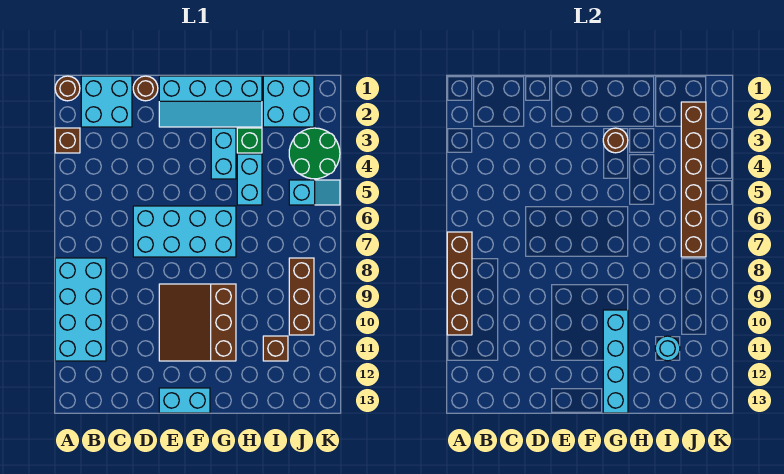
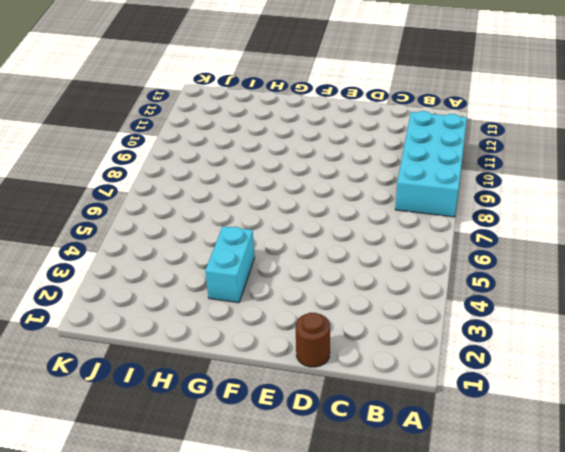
none -> brown round brick A1 level 1
none -> brown brick A3 level 1
none -> cyan brick B1:C2 level 1

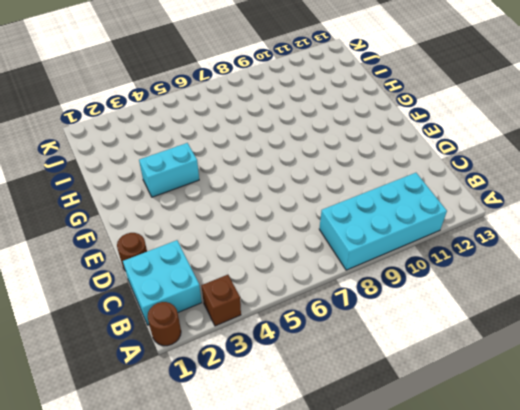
none -> cyan brick D6:G7 level 1
none -> cyan slope E1:H2 level 1 top 1
none -> brown slope E9:G11 level 1 top G

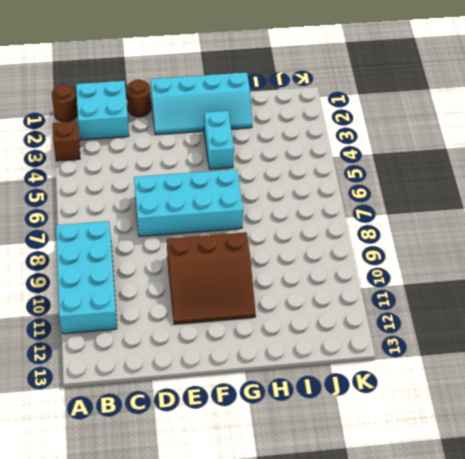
brown slope E9:G11 level 1 top 9 -> brown slope E9:G11 level 1 top G
none -> cyan brick E13:F13 level 1
none -> green brick H3 level 1
none -> cyan brick H4:H5 level 1

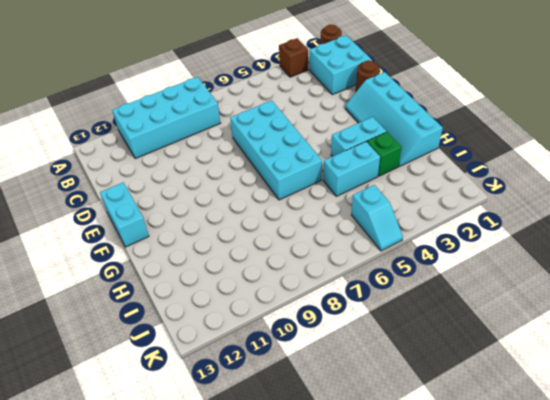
none -> brown slope E9:G11 level 1 top G
none -> cyan brick I1:J2 level 1
none -> brown brick I11 level 1

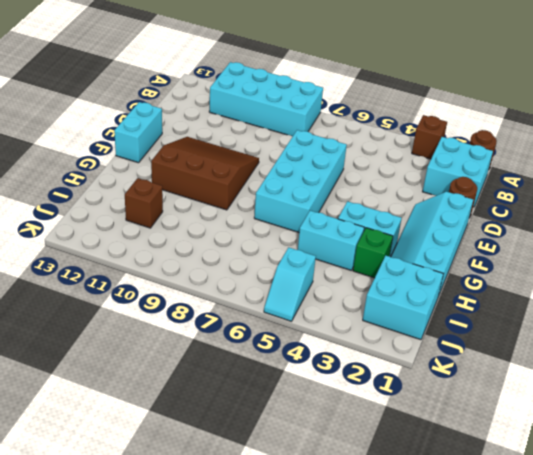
none -> green round brick J3:K4 level 1
none -> brown brick J8:J10 level 1
none -> brown brick A7:A10 level 2

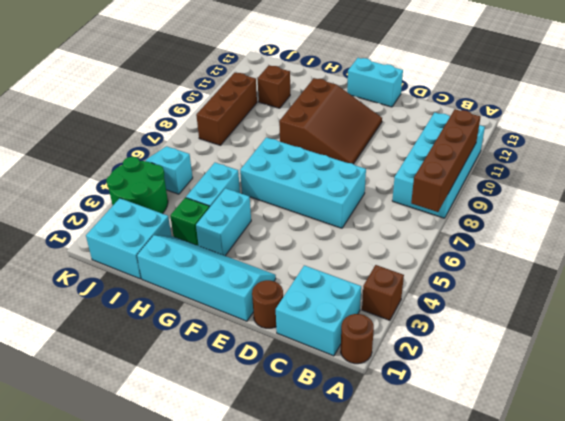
none -> brown round brick G3 level 2
none -> cyan brick G10:G13 level 2
none -> cyan round brick I11 level 2

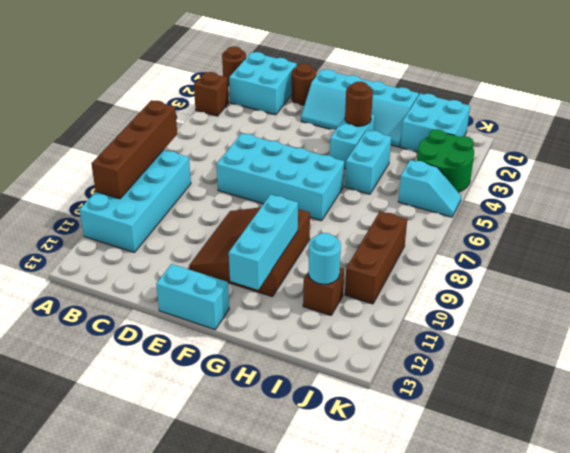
cyan brick G10:G12 level 2 -> cyan brick G10:G13 level 2
none -> green brick H3 level 1
none -> brown brick J2:J7 level 2

